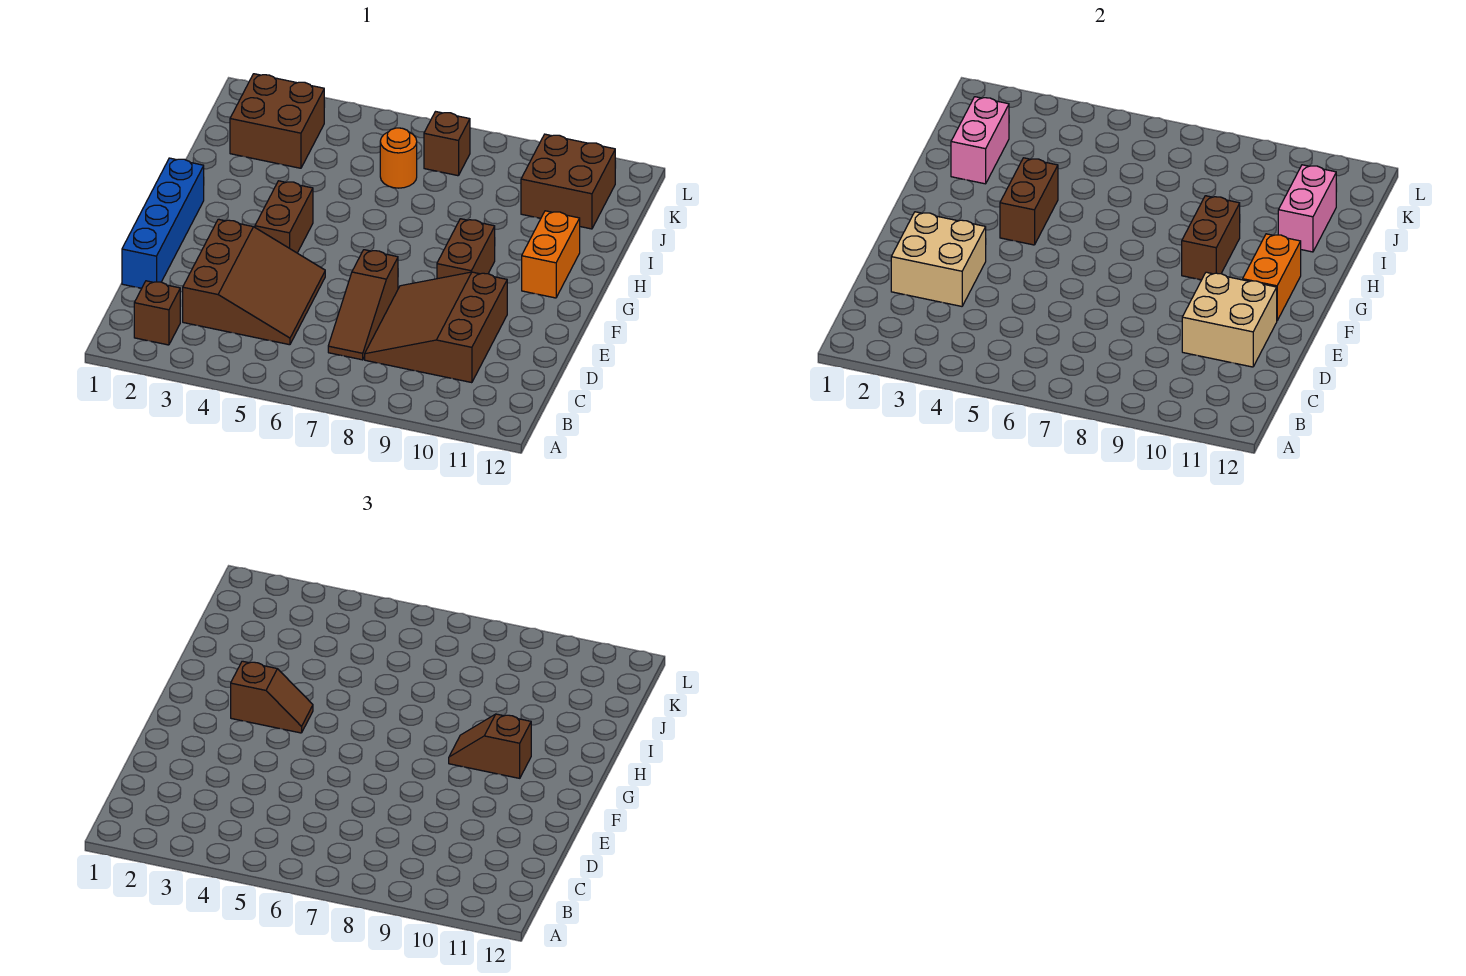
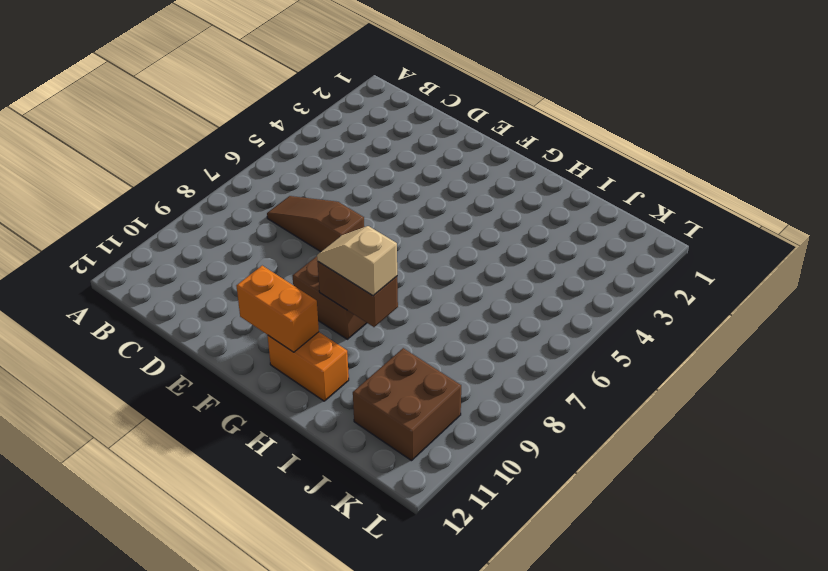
tan slope G9:H9 level 3 top H -> brown slope G9:G10 level 3 top 10
none -> brown brick B2 level 1
none -> brown slope C3:E5 level 1 top 3
none -> brown slope C8:E10 level 1 top 10

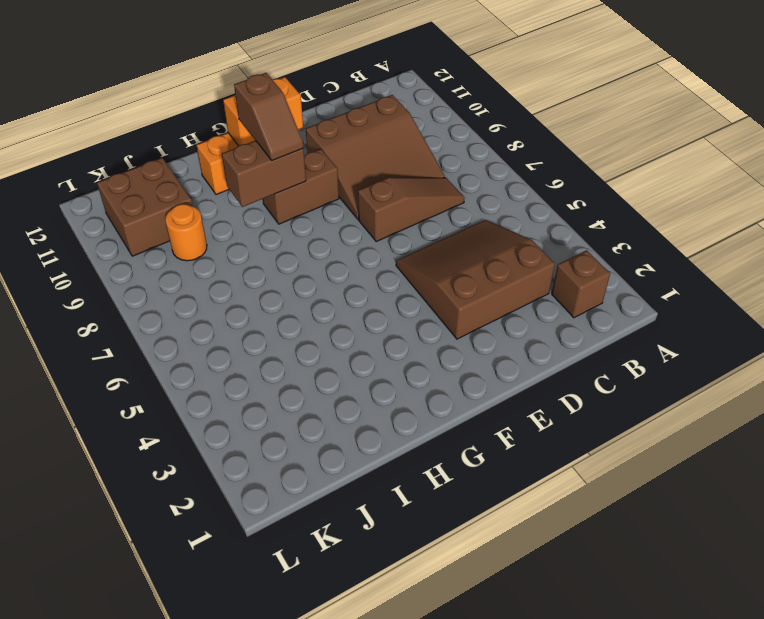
orange round brick J9 level 1 -> orange round brick J6 level 1
none -> blue brick D1:G1 level 1
none -> brown brick F4:G4 level 1
none -> brown brick J2:K3 level 1

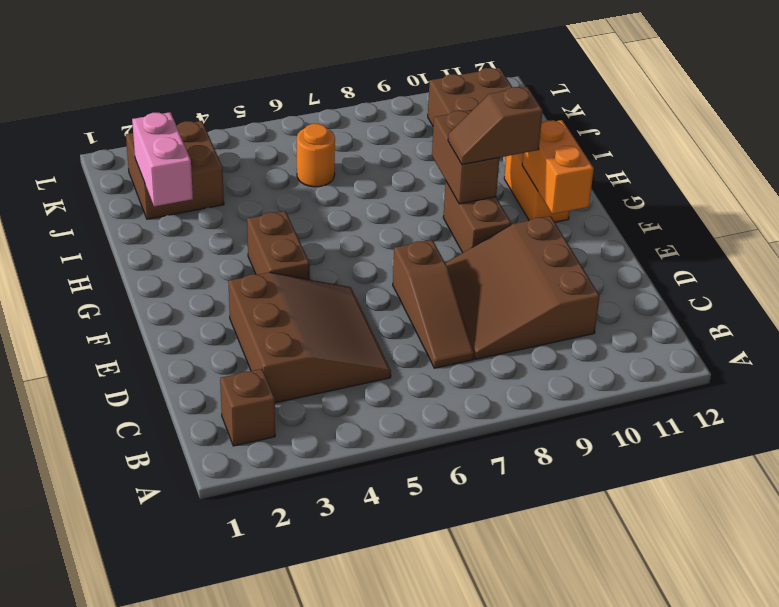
none -> blue brick D1:G1 level 1
none -> brown brick K7 level 1
none -> tan brick D2:E3 level 2

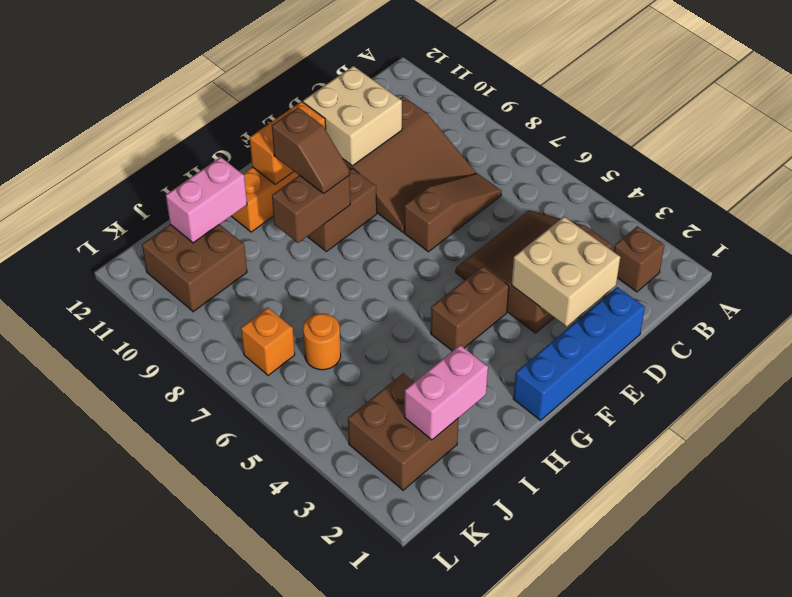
orange brick K7 level 1 -> brown brick K7 level 1
none -> brown brick G4:H4 level 2
none -> brown slope G3:G4 level 3 top 3

